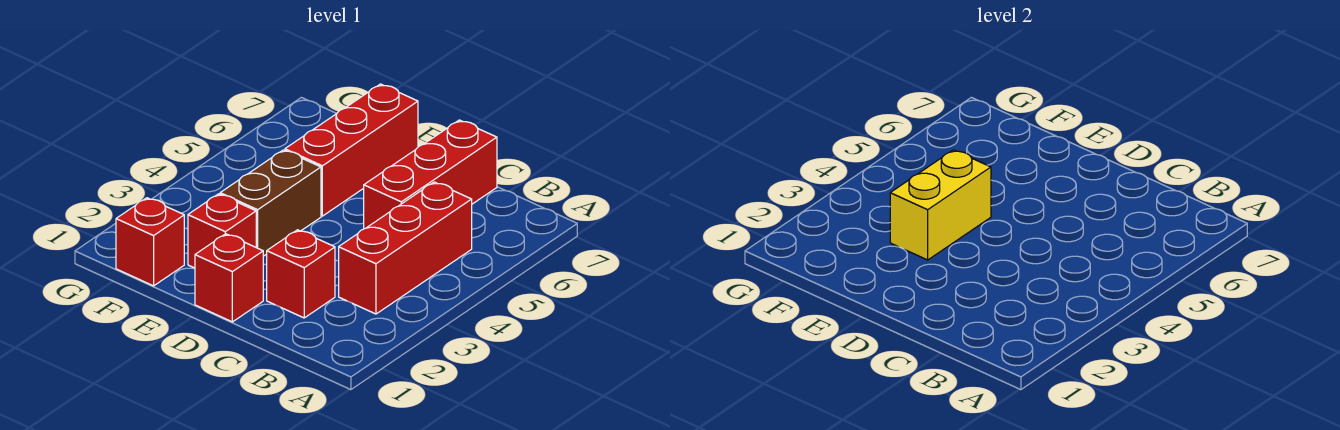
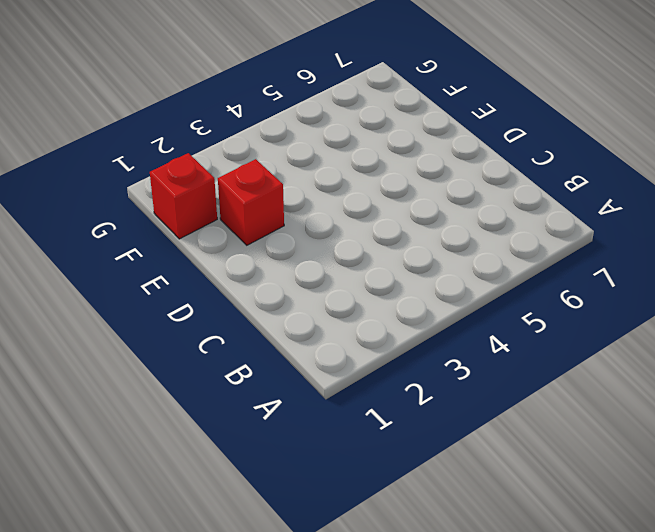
none -> red brick B3:B5 level 1
none -> red brick C2 level 1

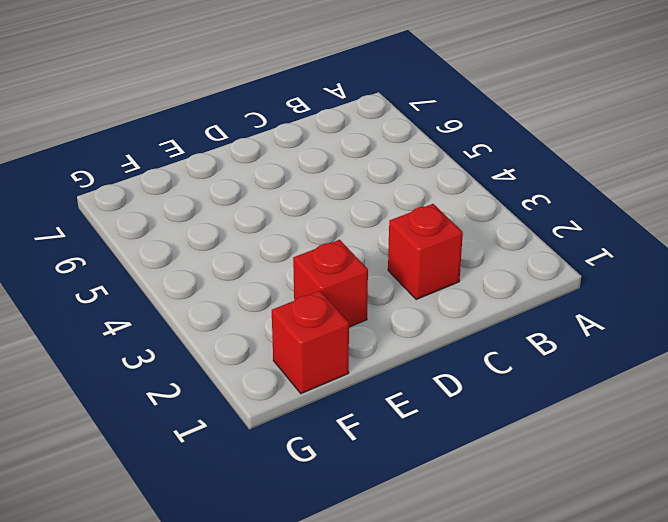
none -> red brick B3:B5 level 1
none -> red brick C5:C7 level 1

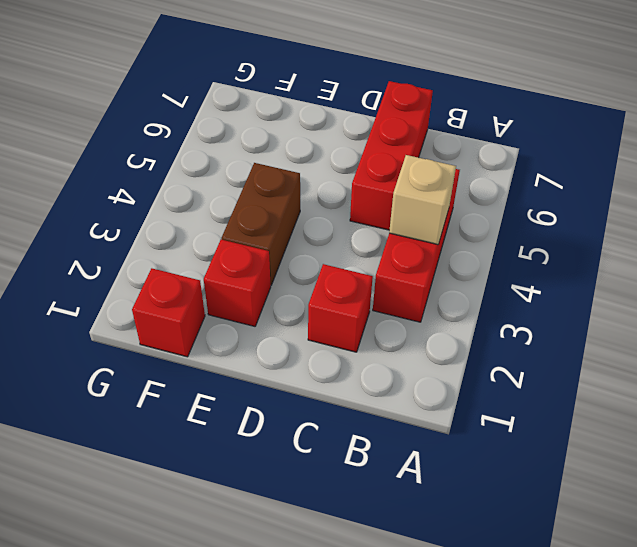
tan brick B4 level 2 -> none
none -> red brick D1 level 1
none -> red brick E5:E7 level 1

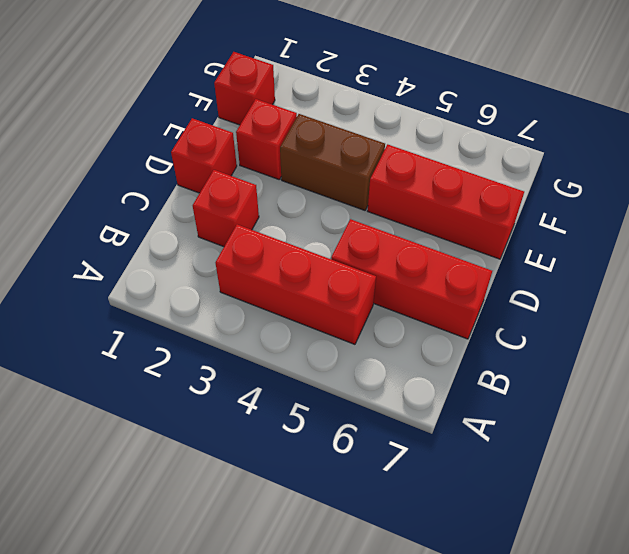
none -> yellow brick E3:E4 level 2

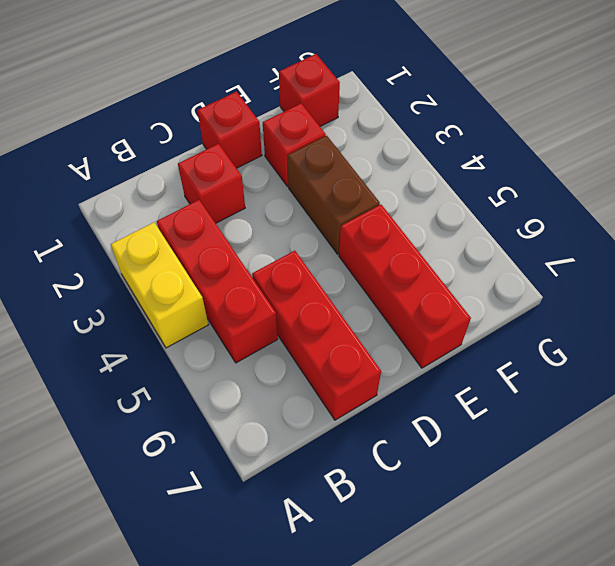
yellow brick A3:A4 level 1 -> yellow brick E3:E4 level 2

